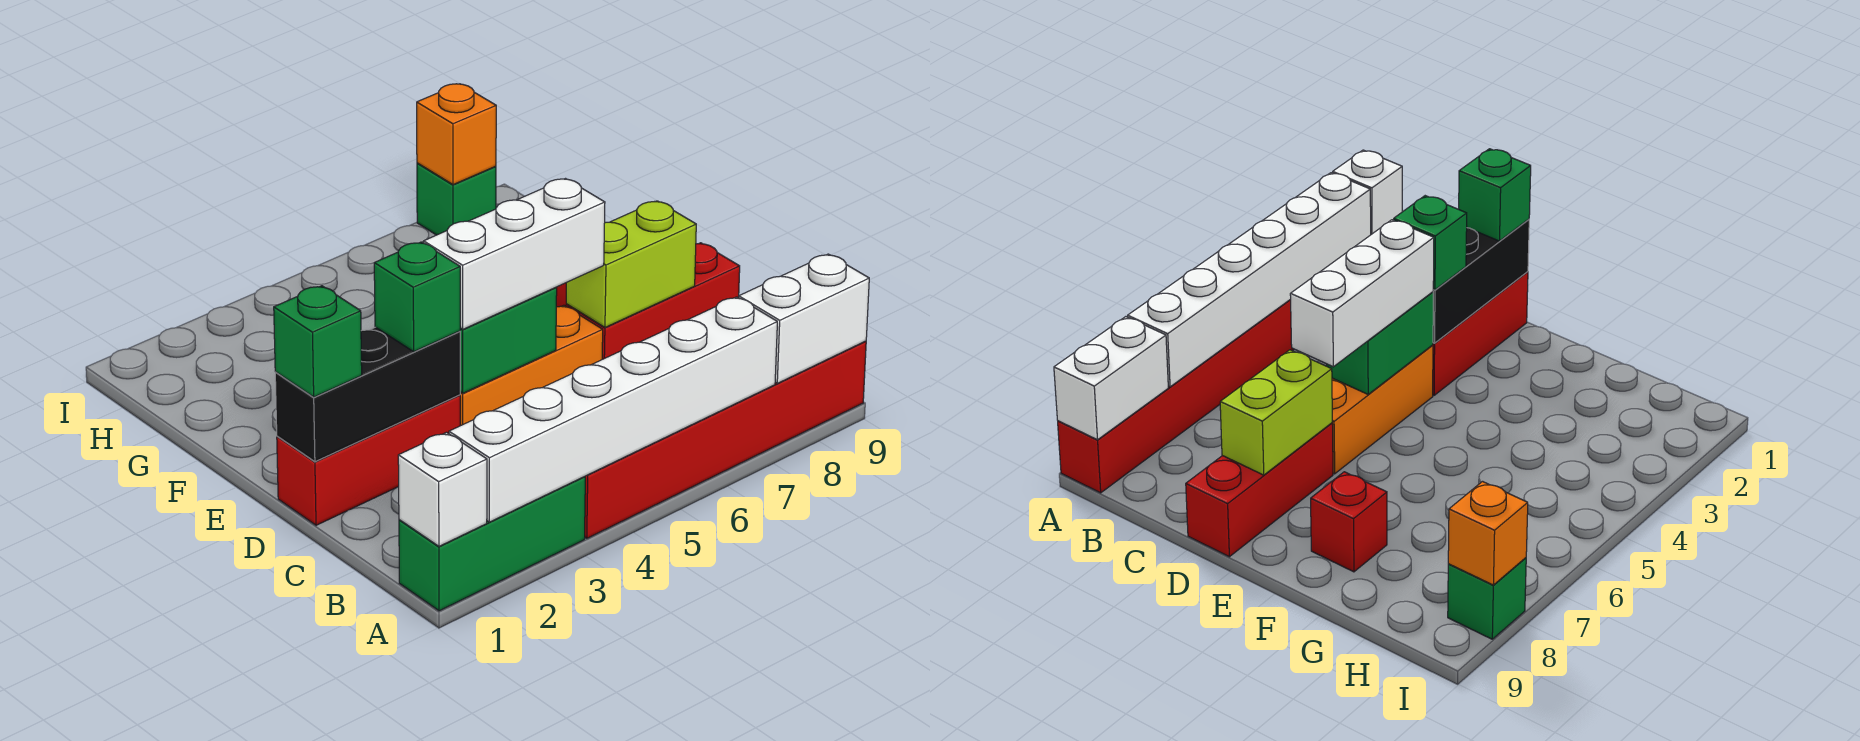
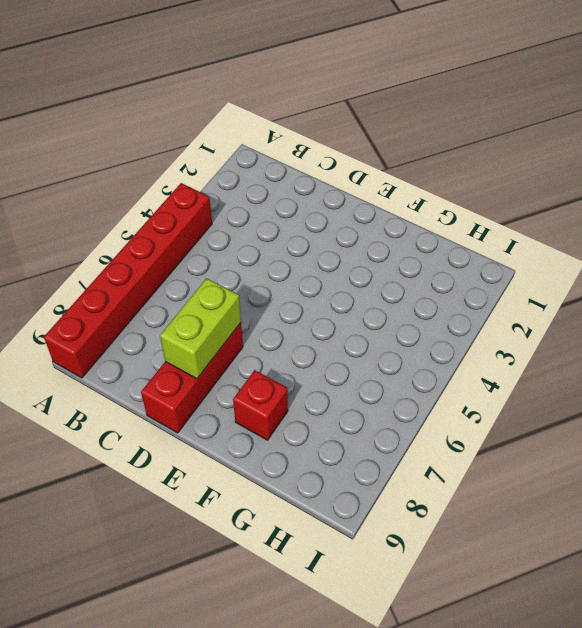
none -> green brick A1:A3 level 1
none -> red brick D1:D3 level 1
none -> orange brick D4:D6 level 1

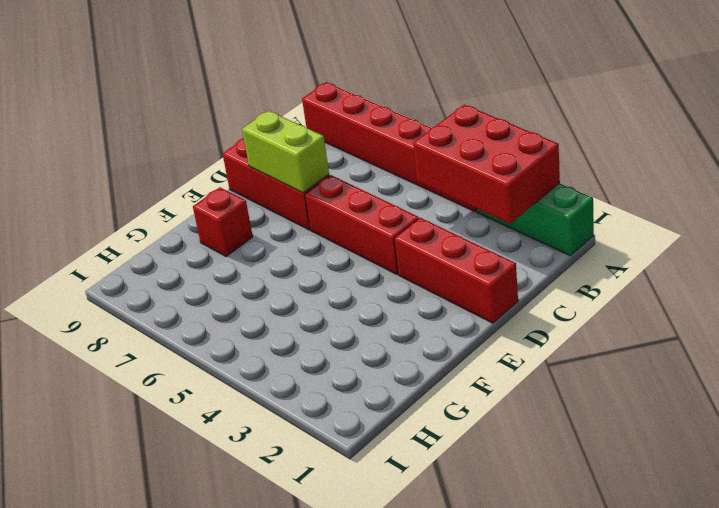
red brick A2:B4 level 2 -> white brick A2:A7 level 2
red brick D4:D6 level 1 -> orange brick D4:D6 level 1
none -> green brick I8 level 1
none -> white brick A1 level 2
none -> white brick A8:A9 level 2

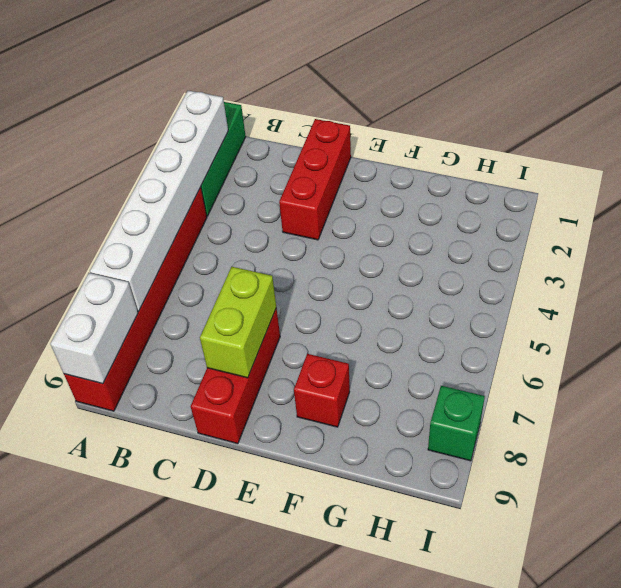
none -> orange brick D4:D6 level 1
none -> white brick A1 level 2
none -> black brick D1:D3 level 2

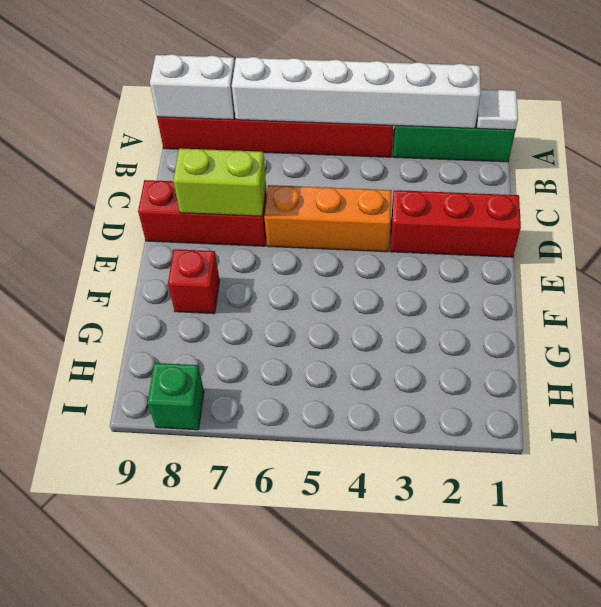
white tile A1 level 2 -> white brick A1 level 2
none -> black brick D1:D3 level 2
none -> green brick D4:D5 level 2
none -> orange brick I8 level 2

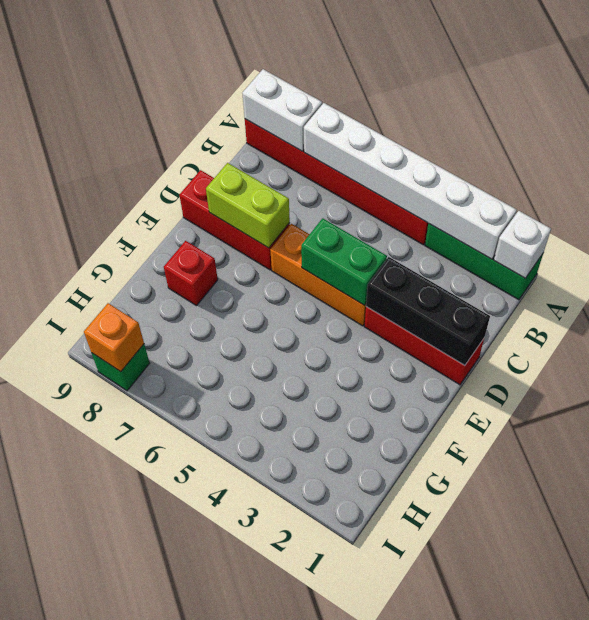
none -> green brick D1 level 3
none -> green brick D3 level 3
none -> white brick D4:D6 level 3

